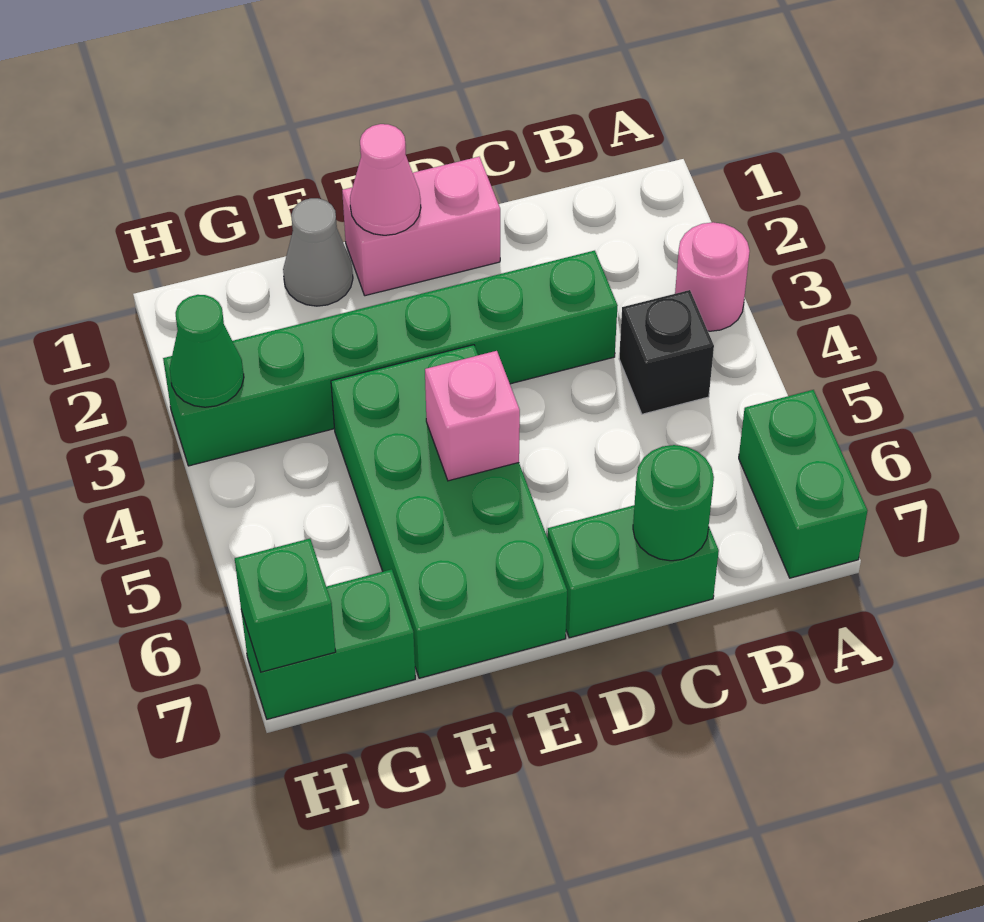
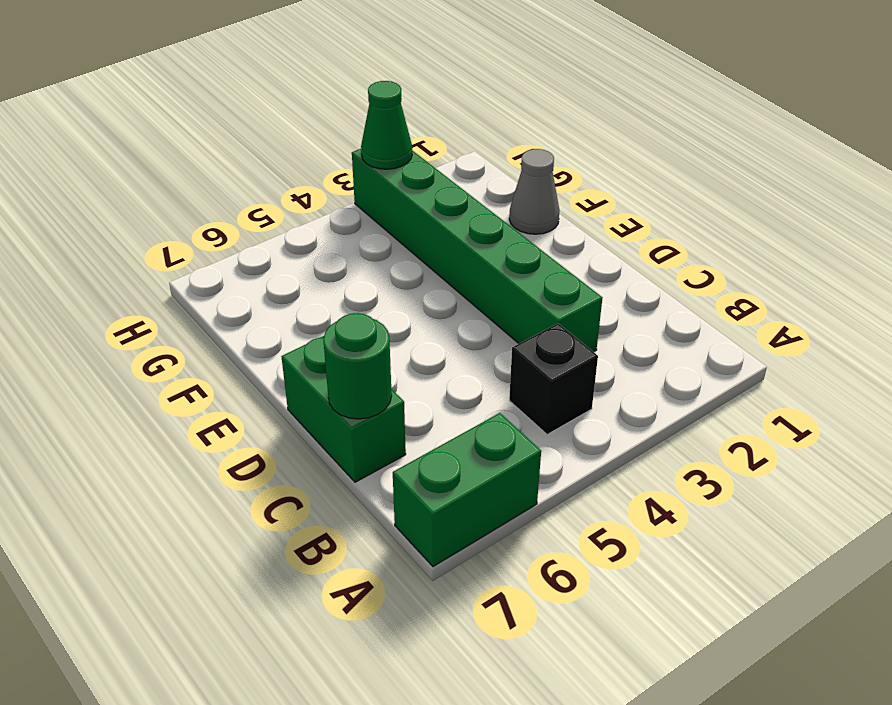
none -> pink round brick A3 level 1
none -> pink brick D1:E1 level 1
none -> green brick E4:F7 level 1

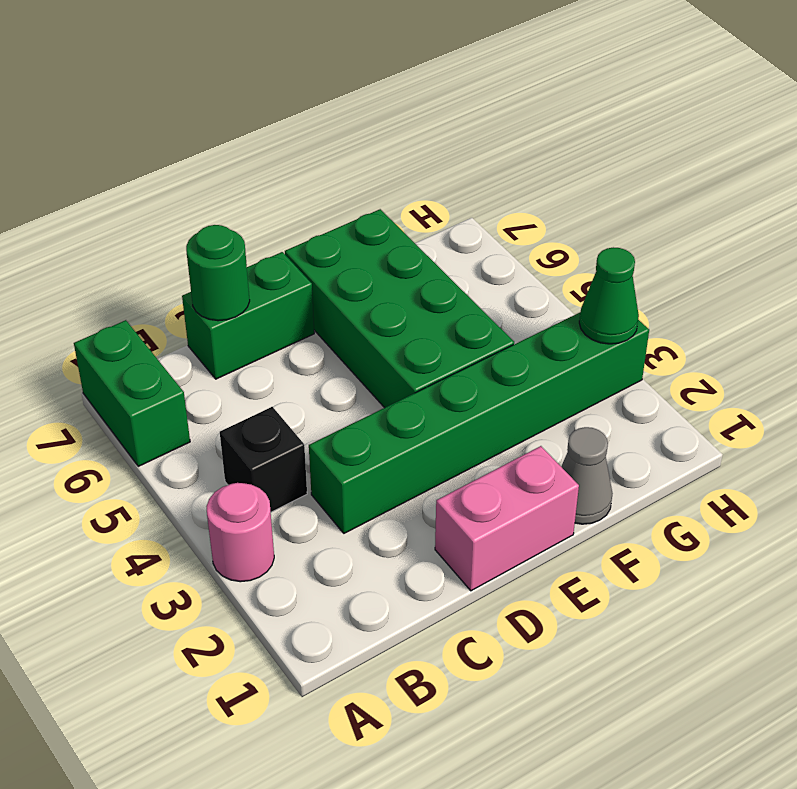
none -> green brick G7:H7 level 1
none -> pink cone E1 level 2
none -> pink brick E5 level 2

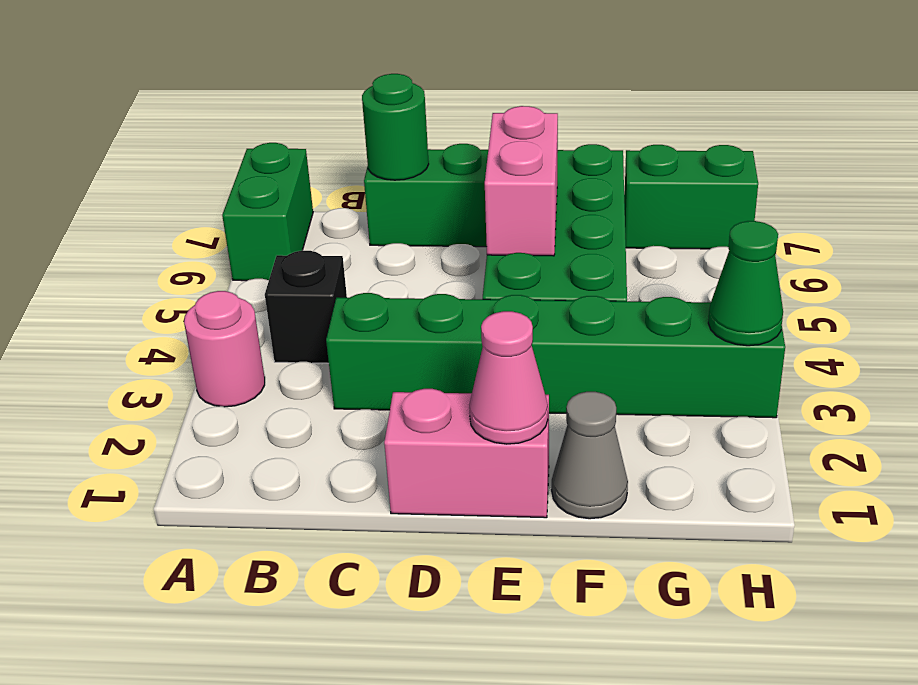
pink brick E5:E6 level 2 -> pink brick E5 level 2
none -> green brick H7 level 2

